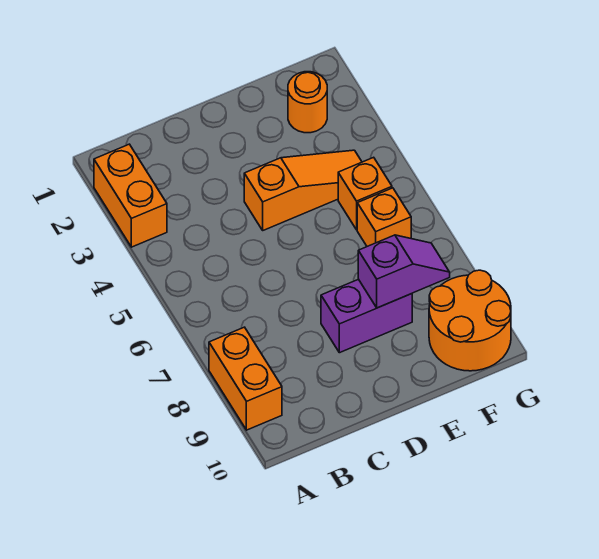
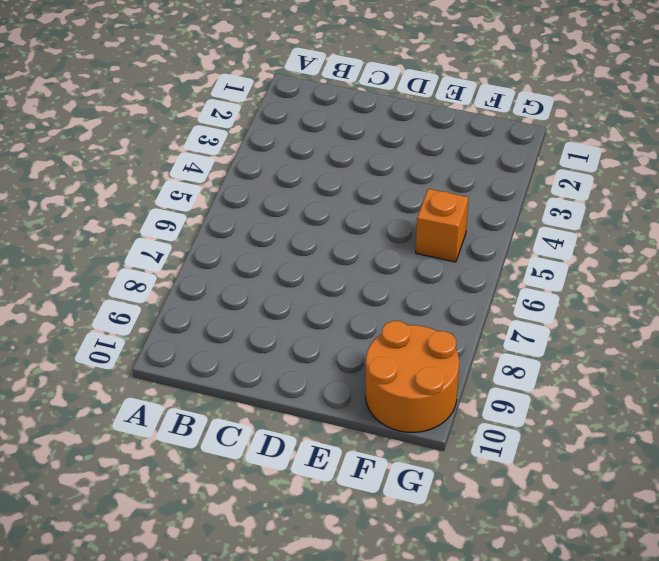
none -> orange brick A2:A3 level 1
none -> orange brick A8:A9 level 1

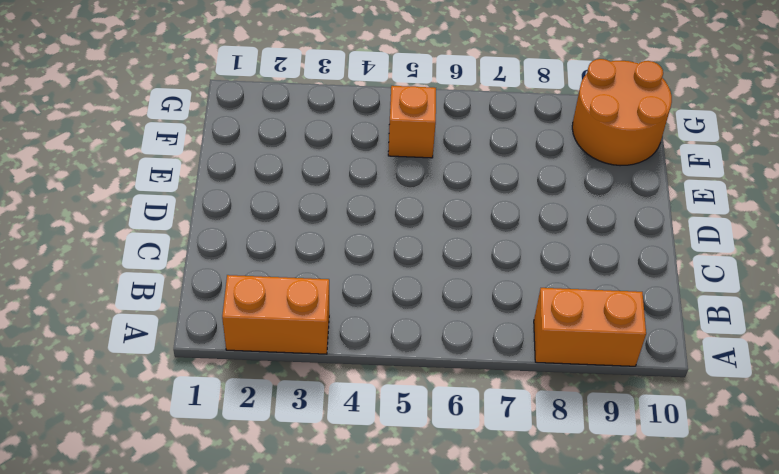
none -> orange slope D4:F4 level 1 top D
none -> purple brick D8:E8 level 1

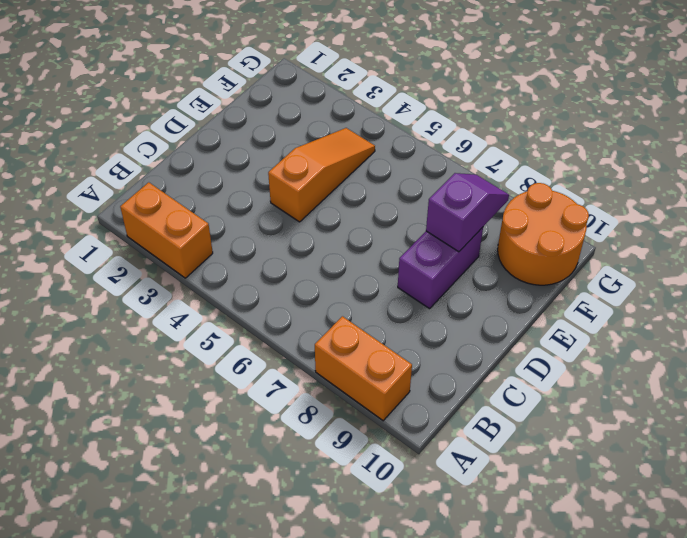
none -> orange round brick F2 level 1
none -> orange brick F5 level 1

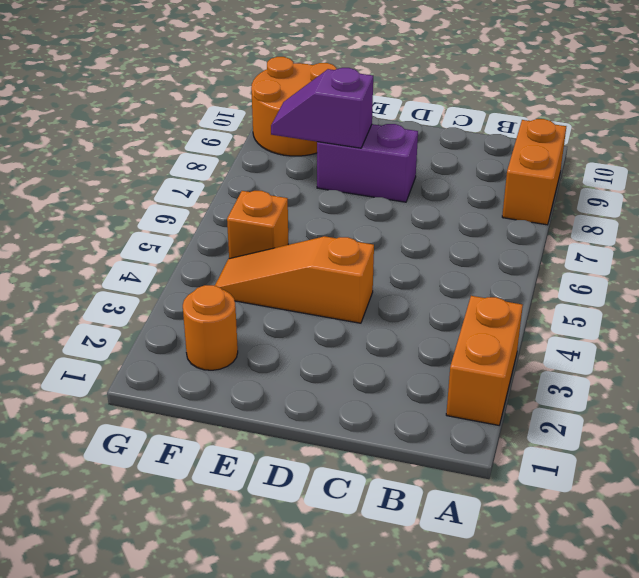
none -> orange brick F6 level 1

